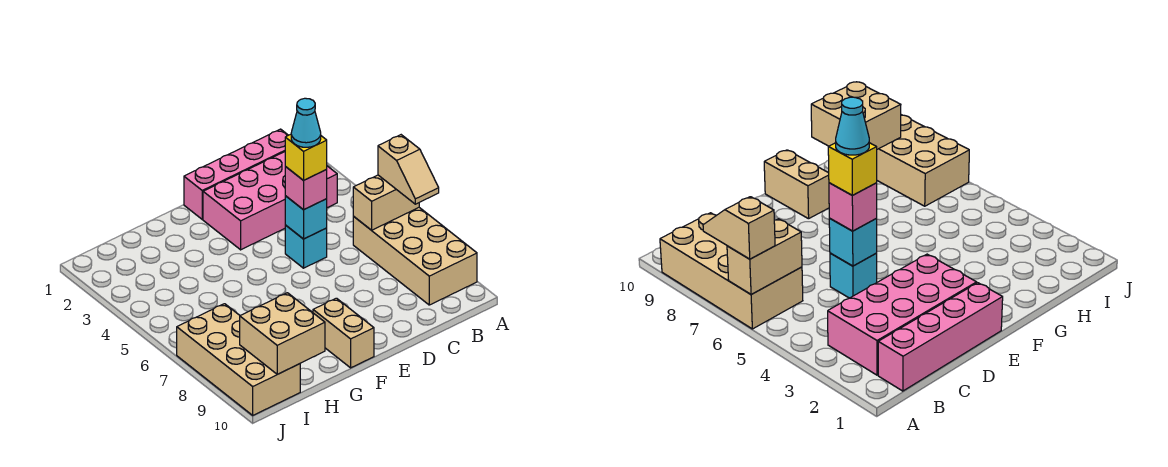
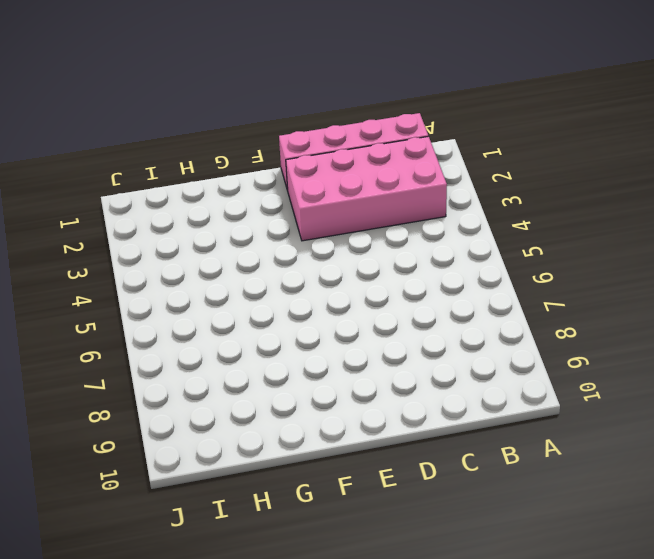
none -> tan brick A6:B9 level 1
none -> cyan brick D5 level 1
none -> tan brick F9:F10 level 1

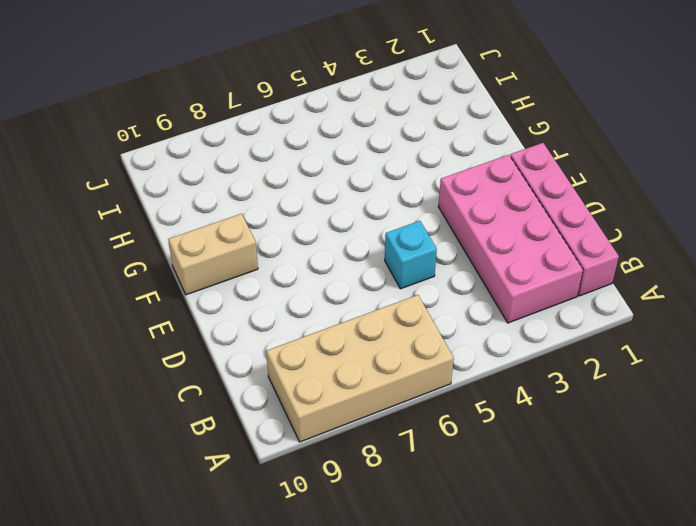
none -> tan brick I7:J10 level 1
none -> tan brick A6:B6 level 2
none -> cyan brick D5 level 2

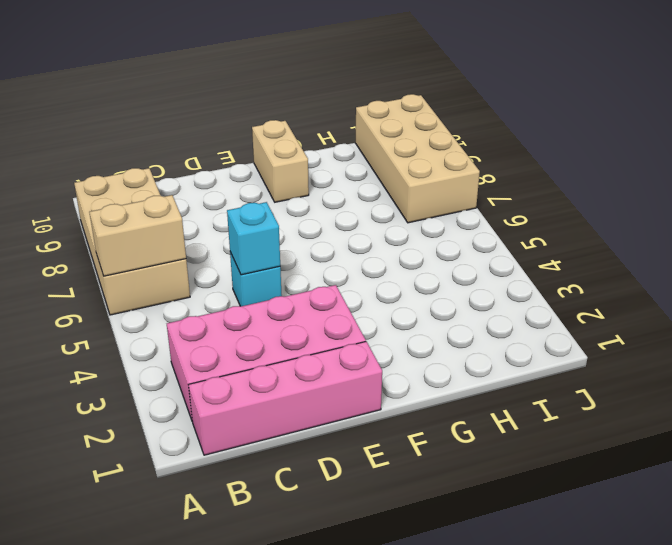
none -> tan brick H9:I10 level 2
none -> tan slope A6:A7 level 3 top 6
none -> pink brick D5 level 3

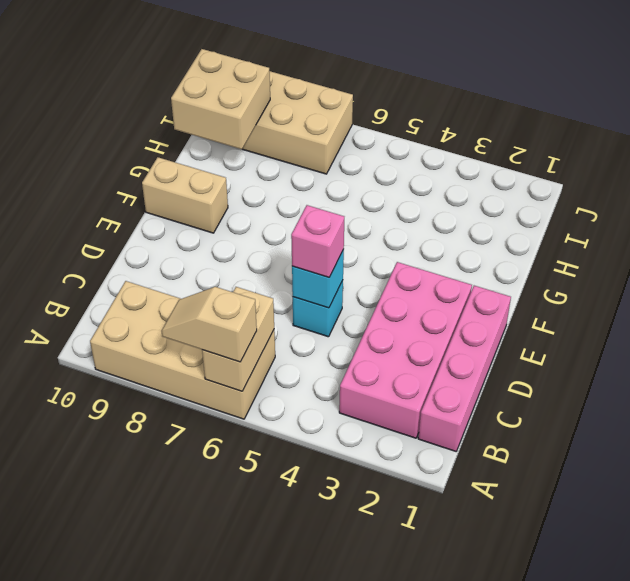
none -> yellow brick D5 level 4
none -> cyan cone D5 level 5

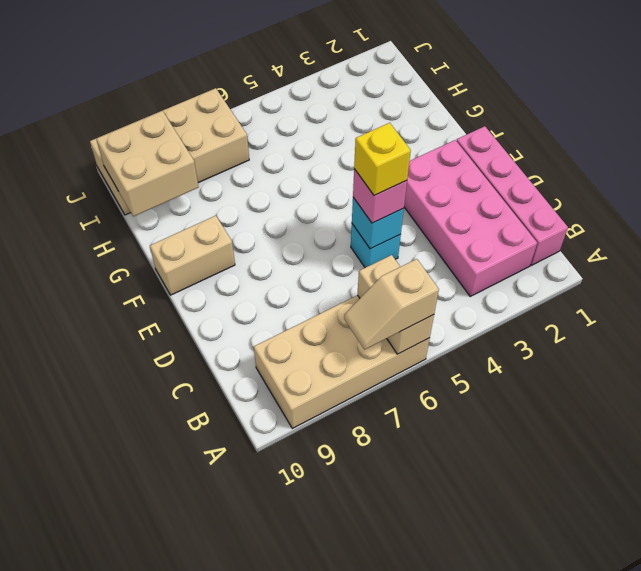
none -> cyan cone D5 level 5

